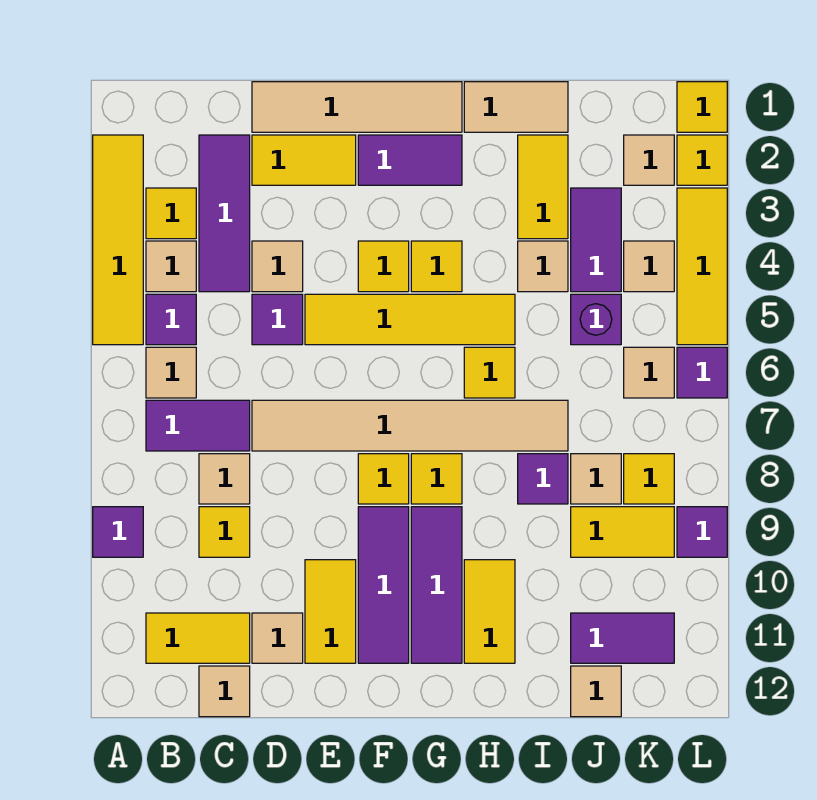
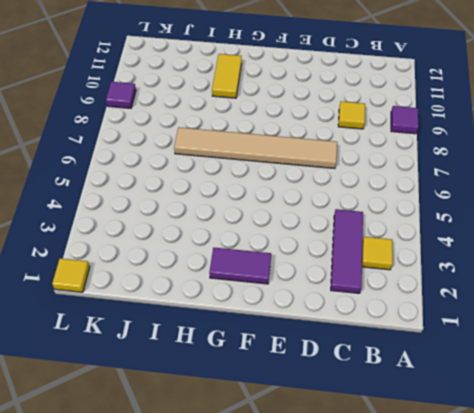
none -> yellow tile A2:A5 level 1
none -> tan tile B4 level 1
none -> purple tile B5 level 1
none -> tan tile B6 level 1

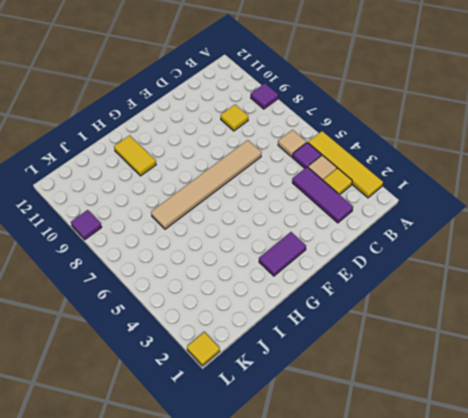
none -> purple tile B7:C7 level 1
none -> yellow tile B11:C11 level 1
none -> tan tile C8 level 1
none -> tan tile C12 level 1

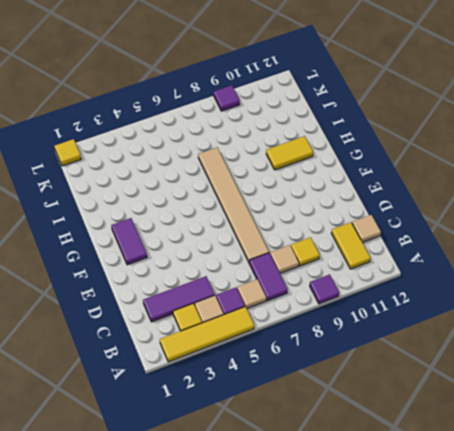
none -> tan tile D1:G1 level 1
none -> yellow tile D2:E2 level 1
none -> tan tile D4 level 1
none -> purple tile D5 level 1

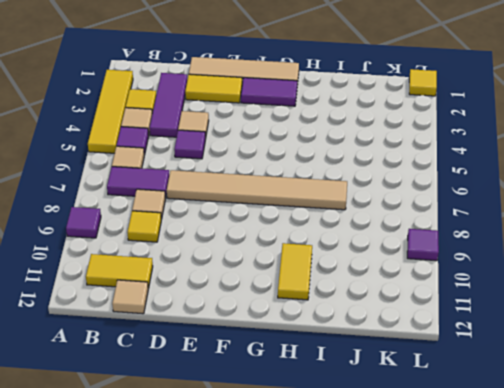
none -> tan tile D11 level 1
none -> yellow tile E5:H5 level 1
none -> yellow tile E10:E11 level 1
none -> yellow tile F4 level 1

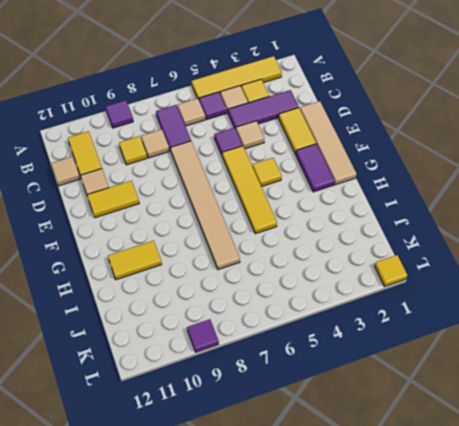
none -> yellow tile F8 level 1
none -> purple tile F9:F11 level 1
none -> yellow tile G4 level 1
none -> yellow tile G8 level 1

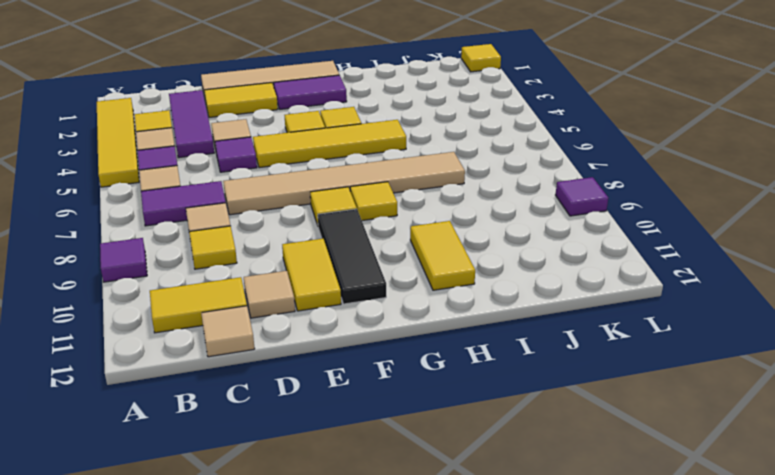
black tile F9:F11 level 1 -> purple tile F9:F11 level 1
none -> purple tile G9:G11 level 1
none -> tan tile H1:I1 level 1
none -> yellow tile H6 level 1
none -> yellow tile I2:I3 level 1

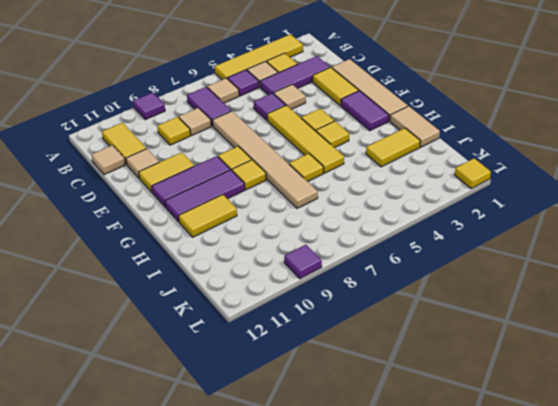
none -> tan tile I4 level 1
none -> purple tile I8 level 1
none -> purple tile J3:J4 level 1
none -> purple brick J5 level 1

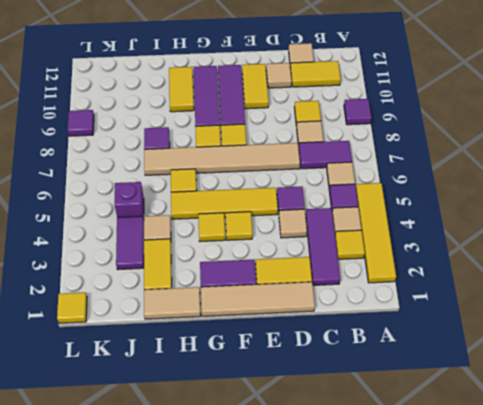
none -> tan tile J8 level 1
none -> yellow tile J9:K9 level 1
none -> purple tile J11:K11 level 1
none -> tan tile J12 level 1

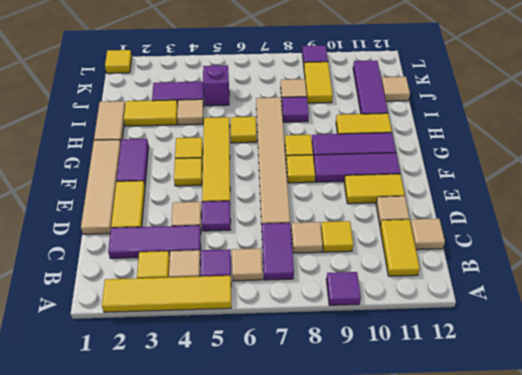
purple tile I11:K11 level 1 -> purple tile J11:K11 level 1
none -> tan tile K2 level 1
none -> tan tile K4 level 1
none -> tan tile K6 level 1
none -> yellow tile K8 level 1

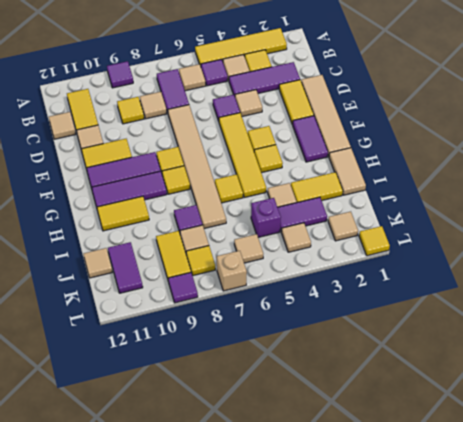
tan brick L7 level 1 -> none
none -> yellow tile L2 level 1
none -> yellow tile L3:L5 level 1
none -> purple tile L6 level 1

